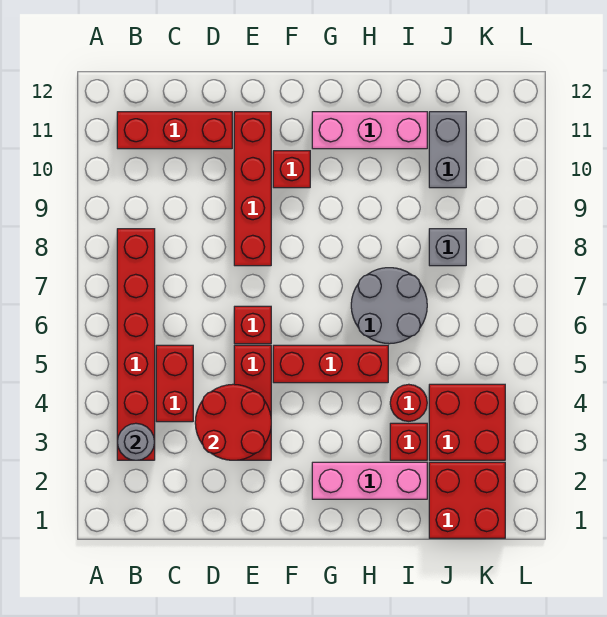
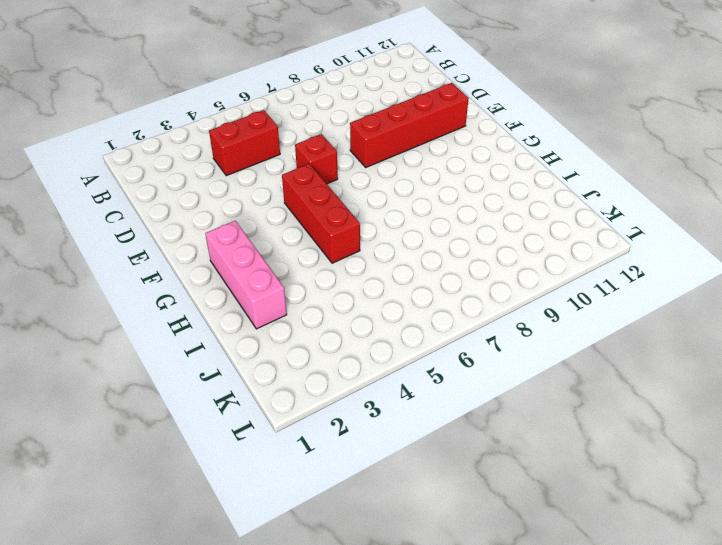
none -> red brick B3:B8 level 1
none -> red brick B11:D11 level 1
none -> red brick E3:E5 level 1

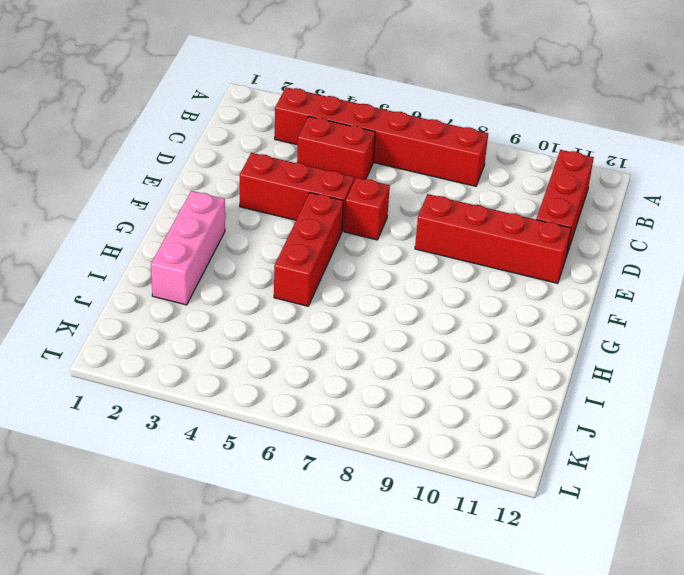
none -> red brick F10 level 1
none -> pink brick G11:I11 level 1
none -> grey round brick H6:I7 level 1

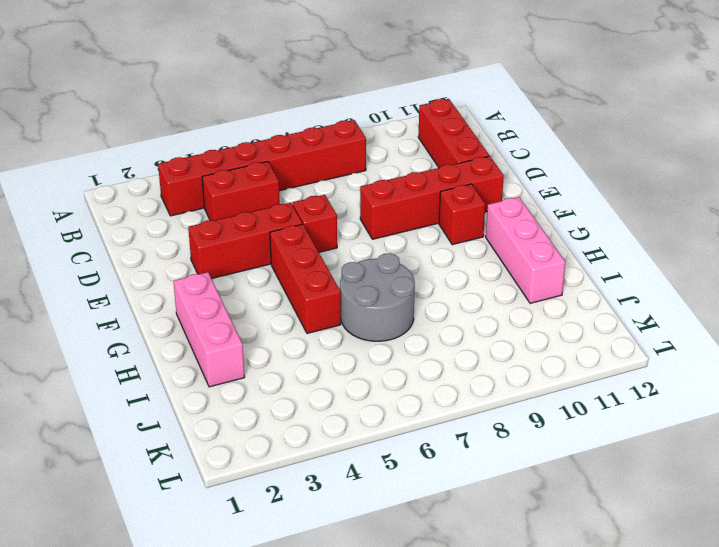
none -> red brick I3 level 1
none -> red round brick I4 level 1
none -> red brick J1:K2 level 1

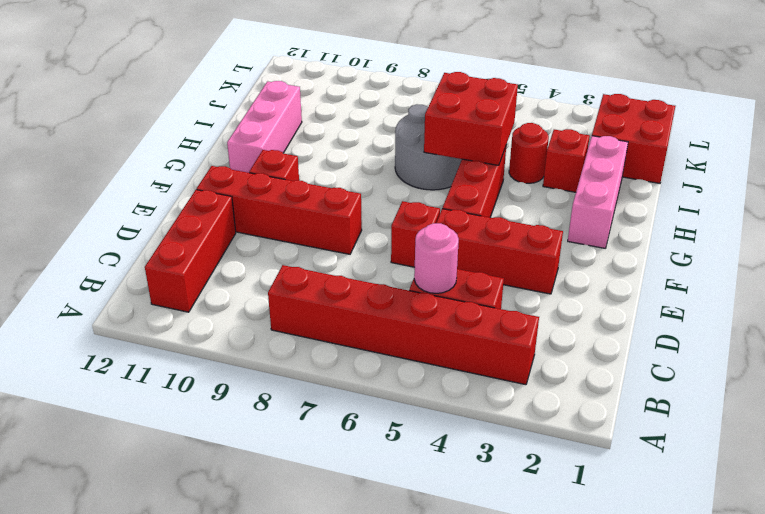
pink round brick C5 level 2 -> none
red brick H5:I6 level 2 -> red brick J3:K4 level 1
none -> grey brick J8 level 1
none -> grey brick J10:J11 level 1
none -> grey round brick B3 level 2

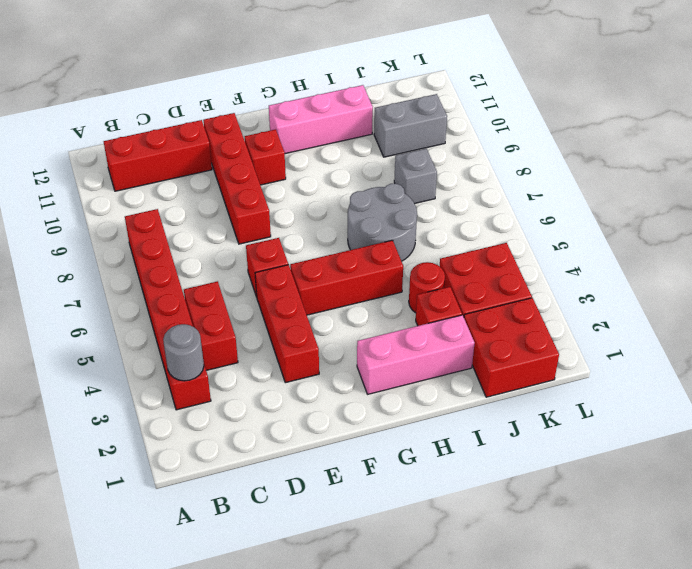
grey brick J10:K10 level 1 -> grey brick J10:J11 level 1
none -> red round brick D3:E4 level 2

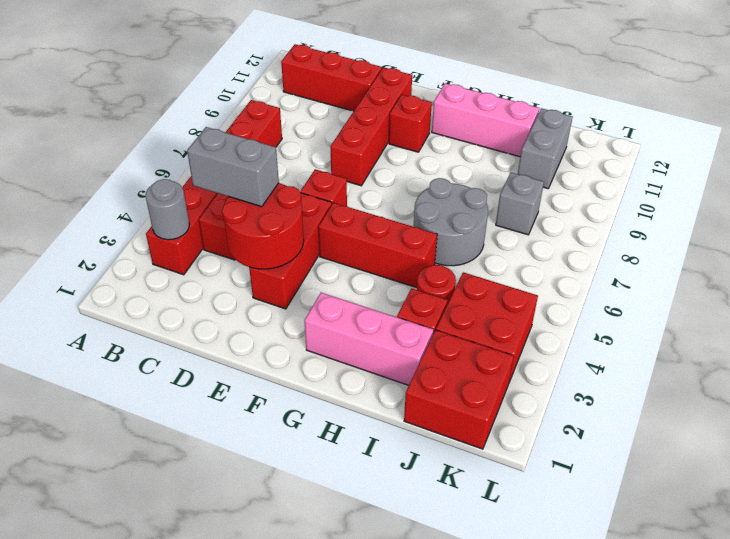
grey brick C4:D4 level 3 -> none

